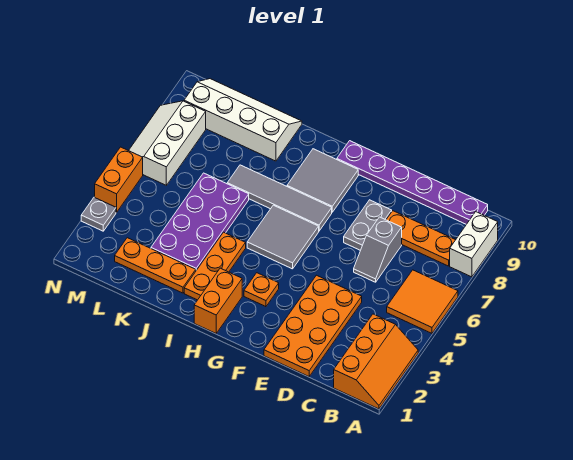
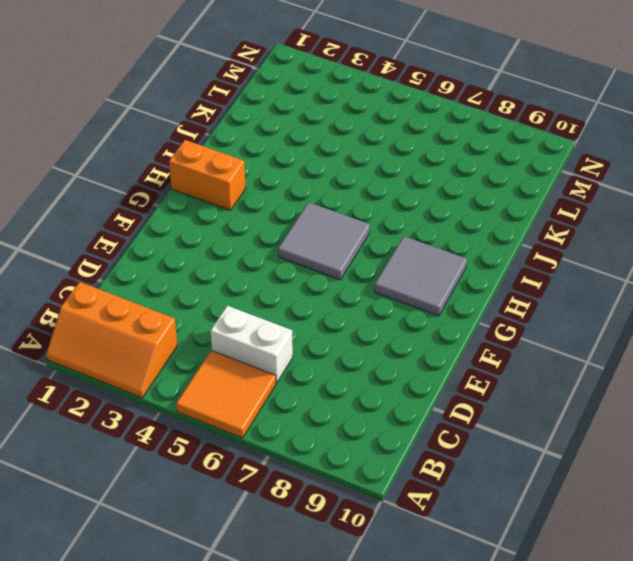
white brick C5:C6 level 1 -> white brick A8:A9 level 1
none -> orange plate B8:D8 level 1
none -> purple plate B10:G10 level 1
none -> orange plate D1:E4 level 1

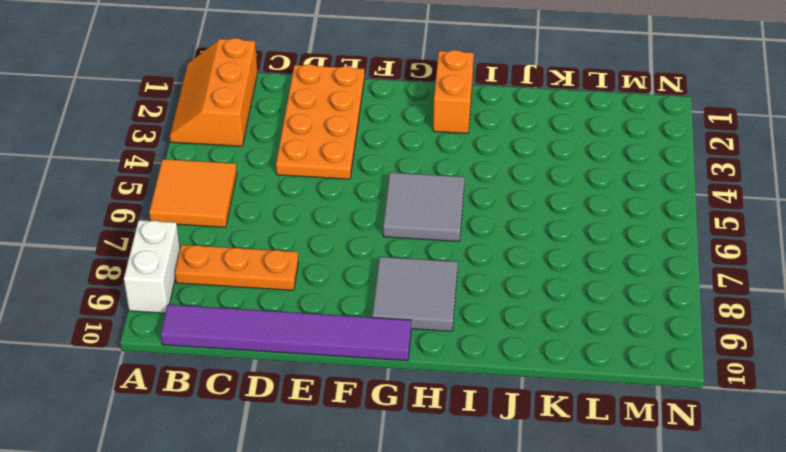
purple tile B10:G10 level 1 -> purple plate B10:G10 level 1
none -> grey slope D6:D7 level 1 top 7
none -> grey plate E7:E8 level 1
none -> orange plate G3 level 1

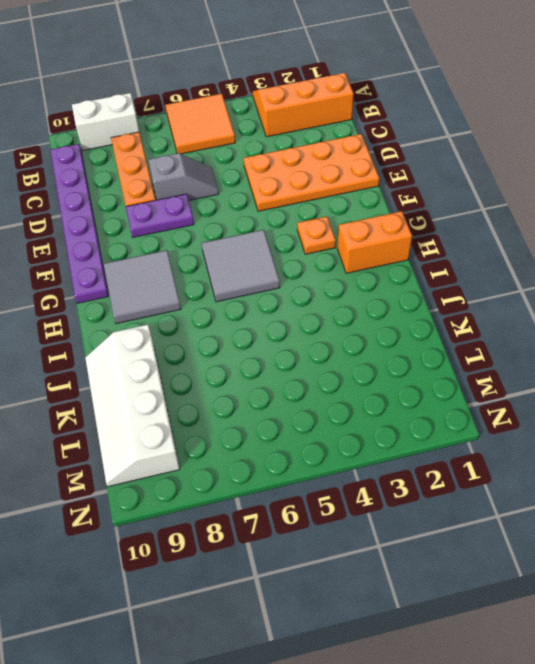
purple plate E7:E8 level 1 -> grey plate E7:E8 level 1
none -> grey tile G7:J7 level 1
none -> orange plate I2:I4 level 1
none -> orange plate J2:L2 level 1

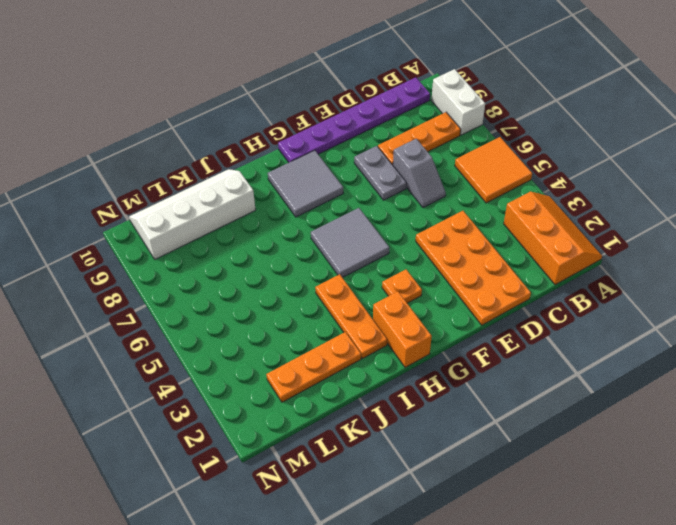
none -> grey tile G7:J7 level 1
none -> purple plate J3:K6 level 1
none -> white slope M6:N8 level 1 top M

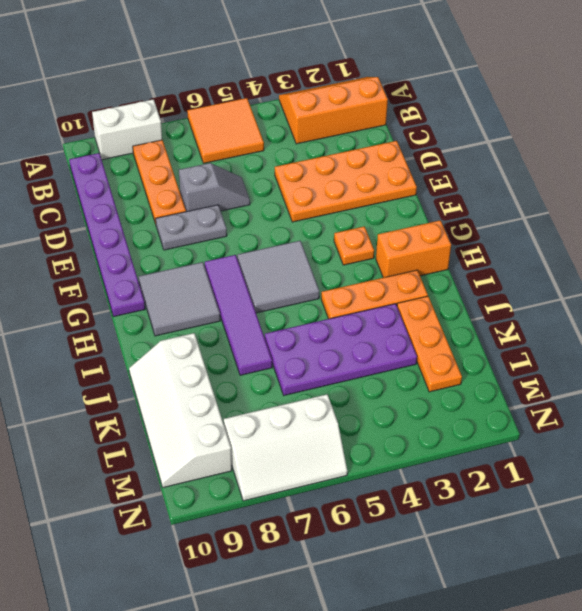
purple tile G7:J7 level 1 -> grey tile G7:J7 level 1
none -> grey plate N3 level 1
none -> orange brick N4:N5 level 1

